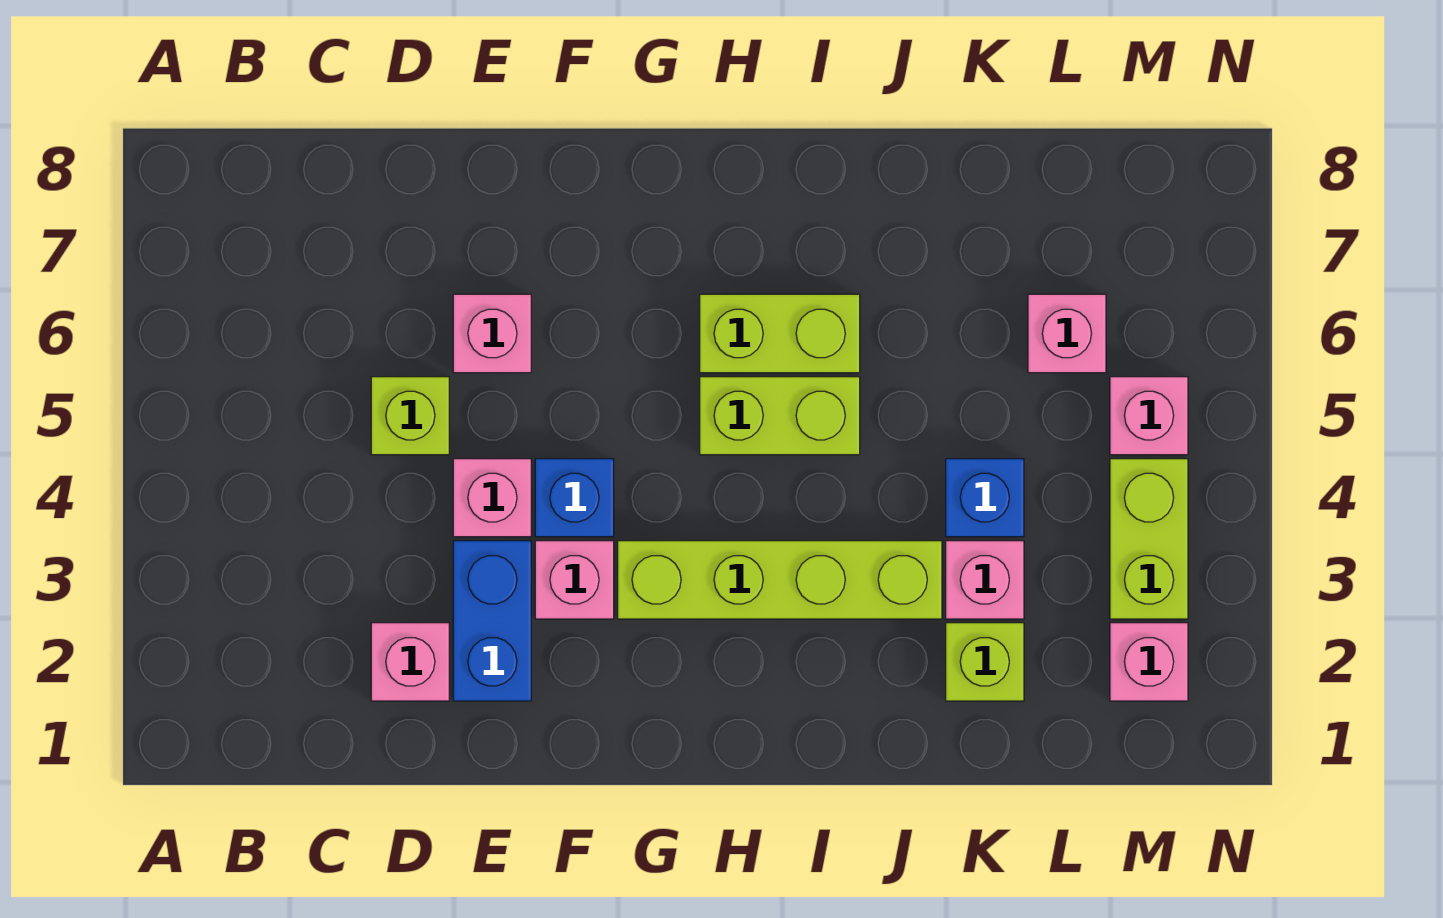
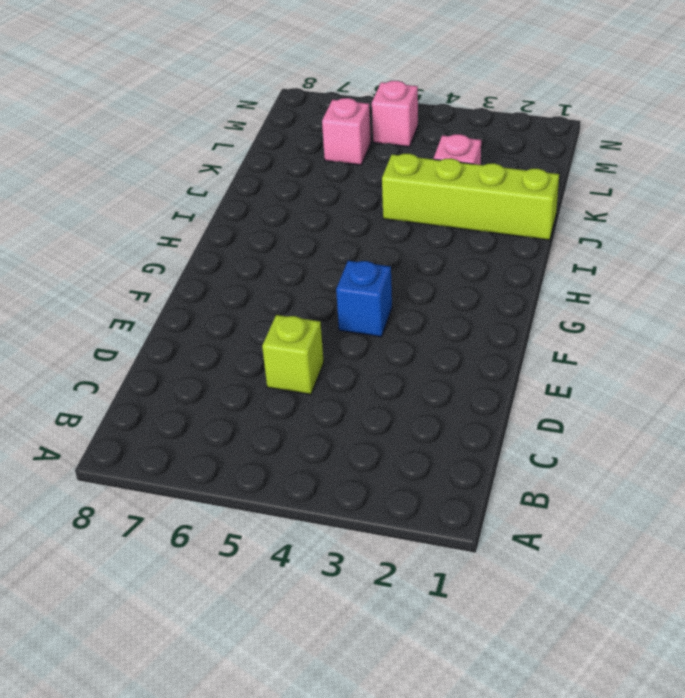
lime brick J1:J4 level 1 -> lime brick G3:J3 level 1
none -> pink brick D2 level 1
none -> blue brick E2:E3 level 1
none -> pink brick E4 level 1

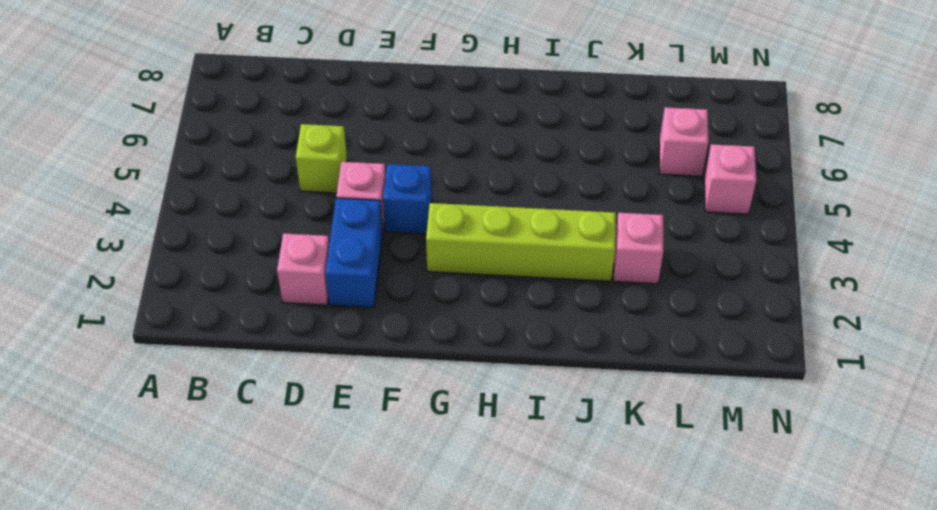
none -> pink brick E6 level 1
none -> pink brick F3 level 1
none -> lime brick H5:I5 level 1

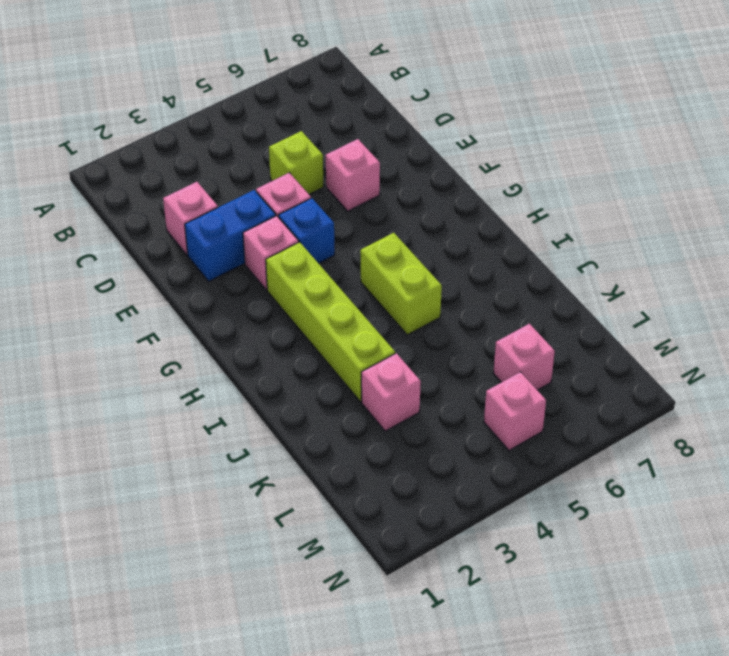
none -> lime brick H6:I6 level 1
none -> lime brick K2 level 1
none -> blue brick K4 level 1

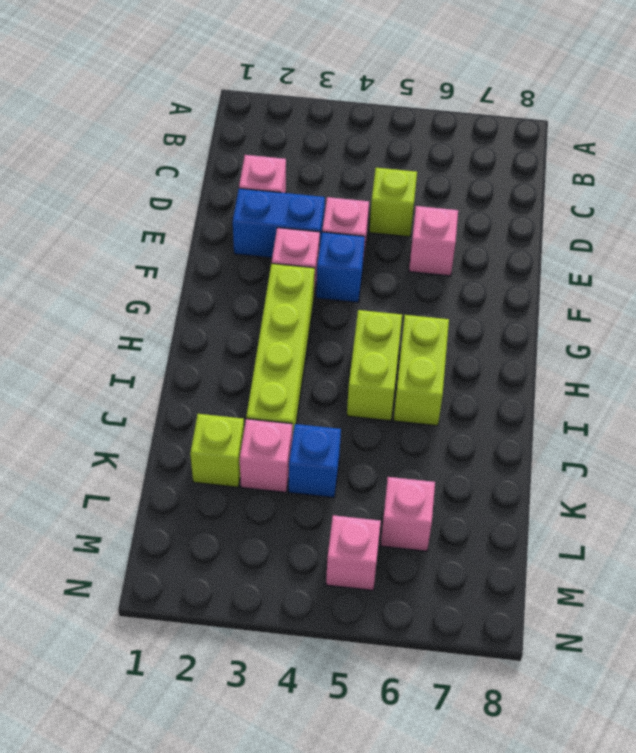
none -> pink brick M2 level 1
none -> lime brick M3:M4 level 1

